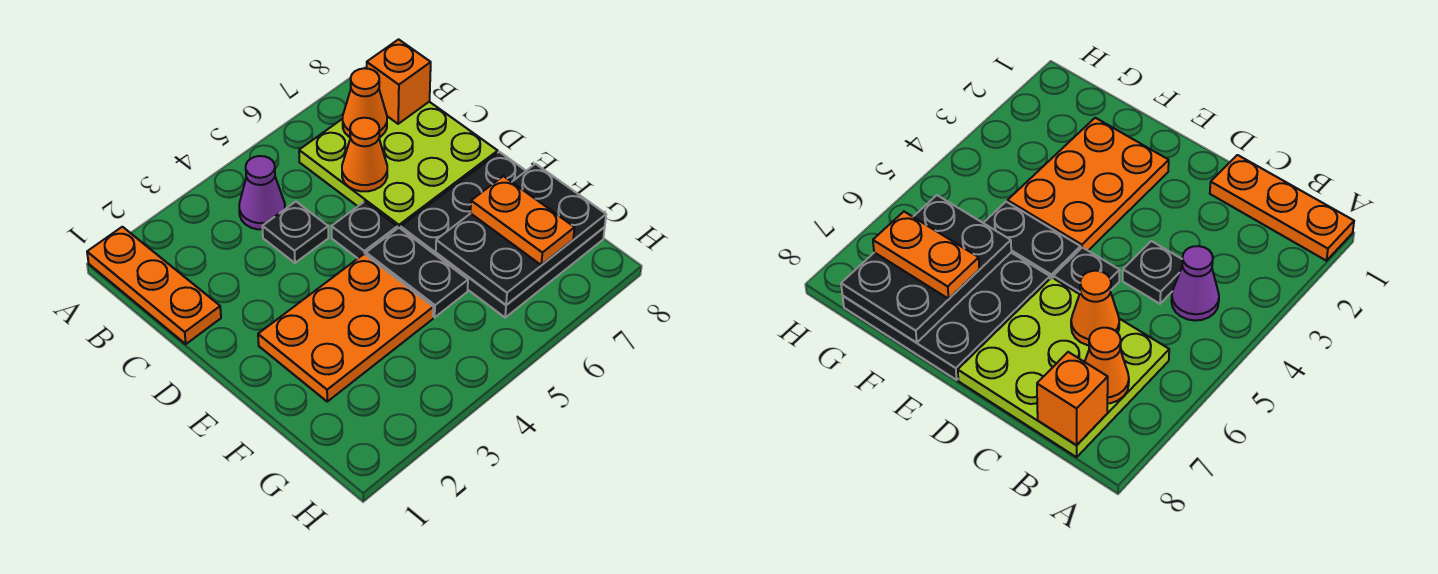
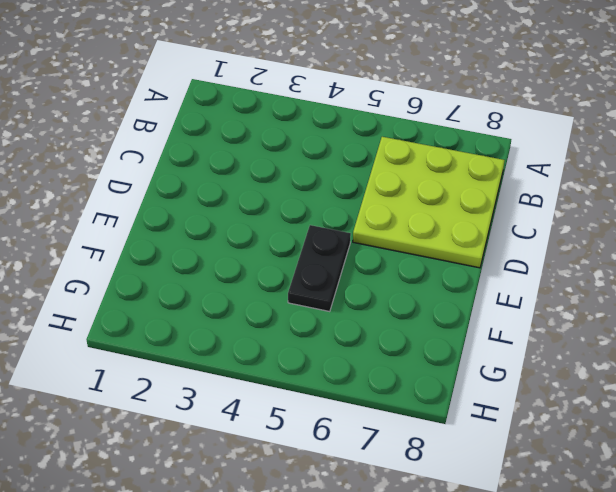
none -> orange plate A1:C1 level 1
none -> purple cone B4 level 1
none -> black plate C4 level 1

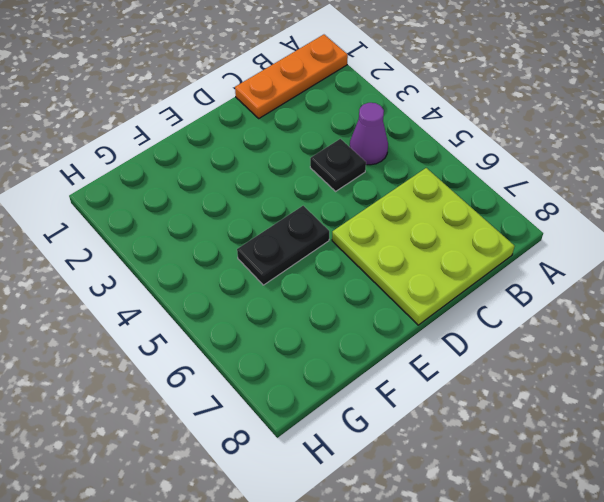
none -> black plate D5 level 1
none -> orange plate E2:F4 level 1
none -> black plate E6:G8 level 1

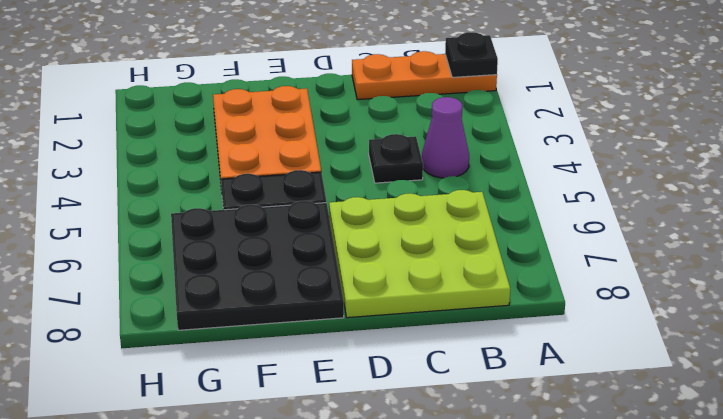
black plate A1 level 2 -> black plate D5 level 1
none -> orange cone B7 level 2
none -> orange brick B8 level 2
none -> orange cone C6 level 2

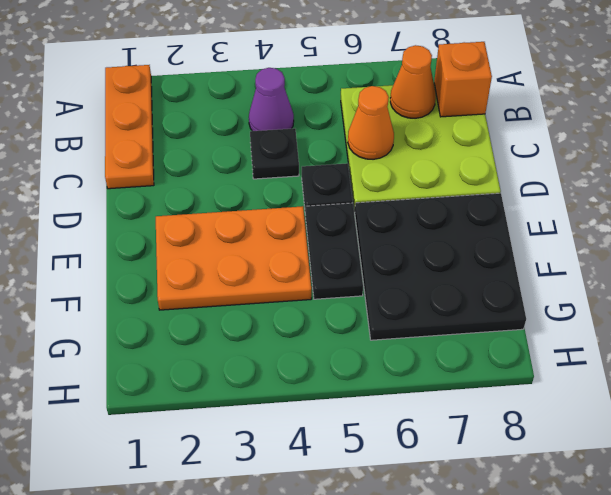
none -> black plate F6:G8 level 2
none -> orange plate F7:G7 level 3

